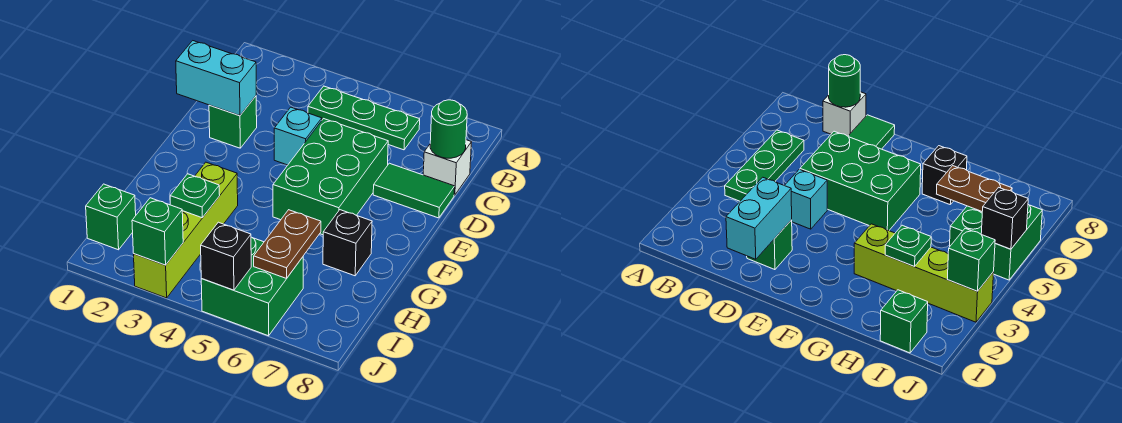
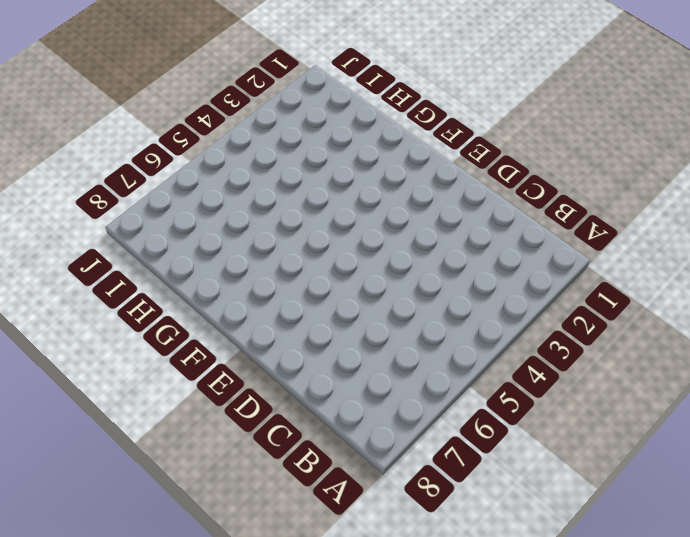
none -> green plate B4:B6 level 1
none -> white brick C8 level 1
none -> green brick D2 level 1

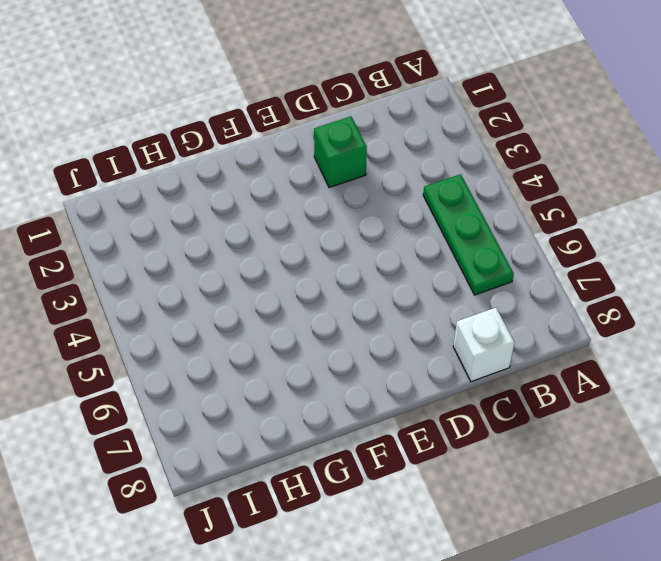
none -> cyan brick D4 level 1
none -> green brick D5:F6 level 1
none -> green tile D7:D8 level 1

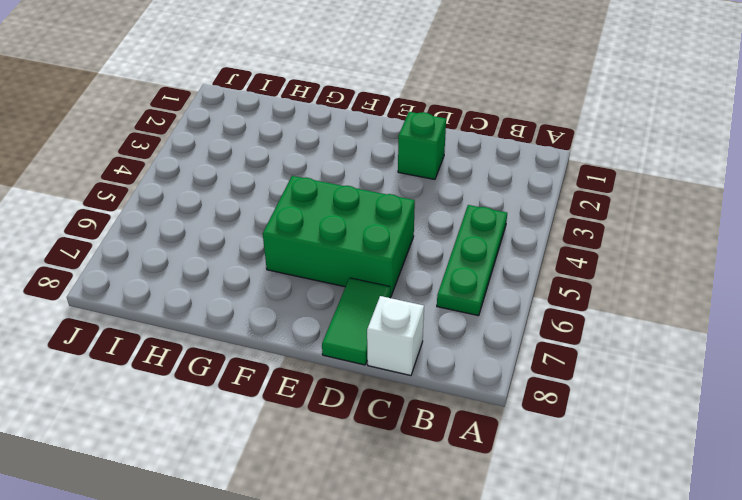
none -> cyan brick D4 level 1
none -> lime brick G3:J3 level 1
none -> black brick G7 level 1

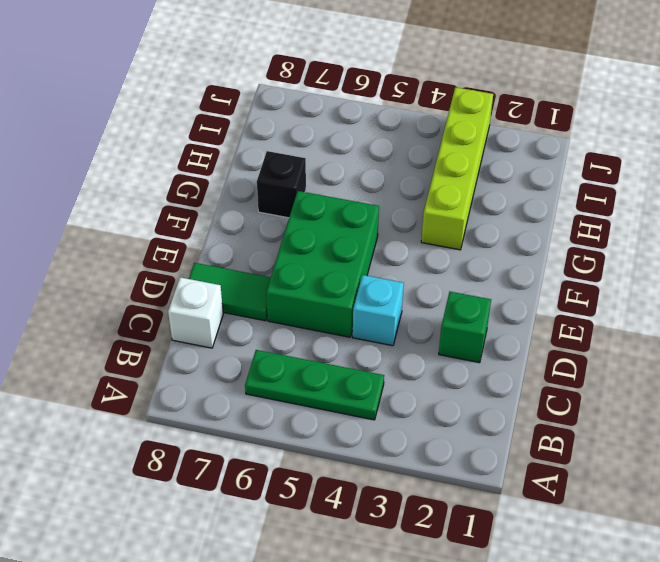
none -> green brick I1 level 1
none -> green brick I5:J6 level 1
none -> green round brick C8 level 2

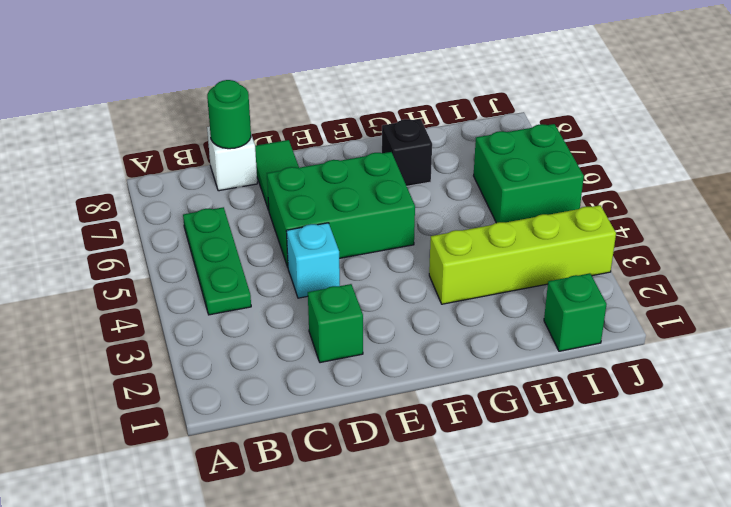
none -> cyan brick D1:D2 level 2
none -> green plate H3 level 2
none -> brown plate H6:I6 level 2

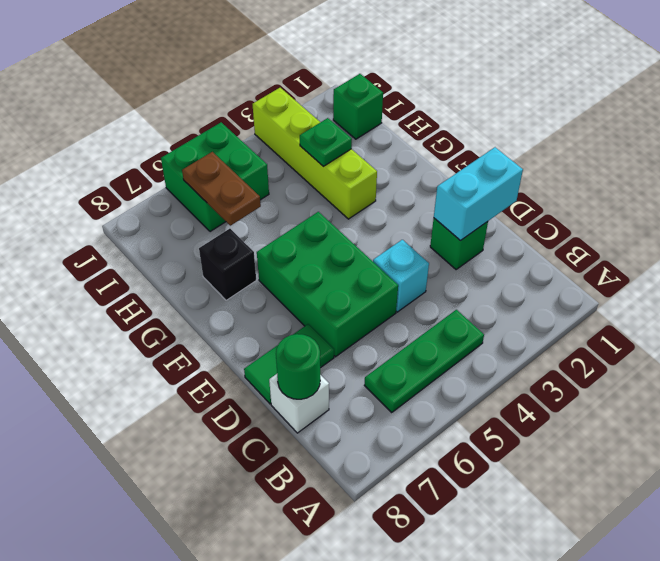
none -> green brick J3 level 2
none -> black brick J5 level 2

